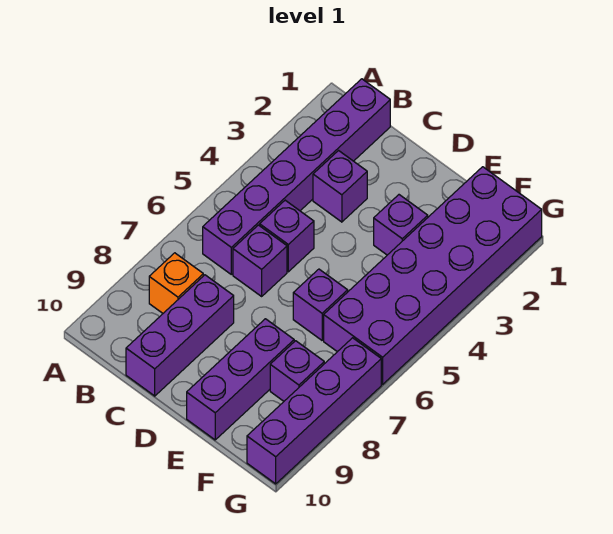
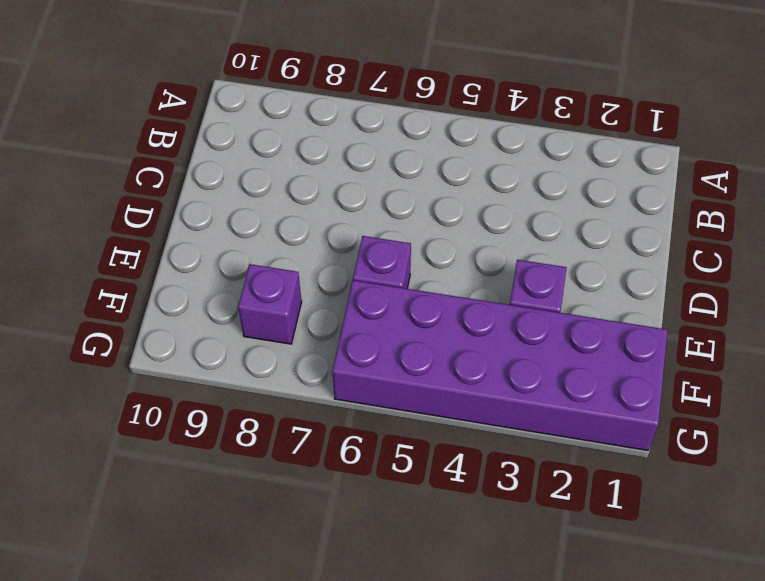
none -> purple brick B1:B6 level 1
none -> orange brick B8 level 1
none -> purple brick C3 level 1

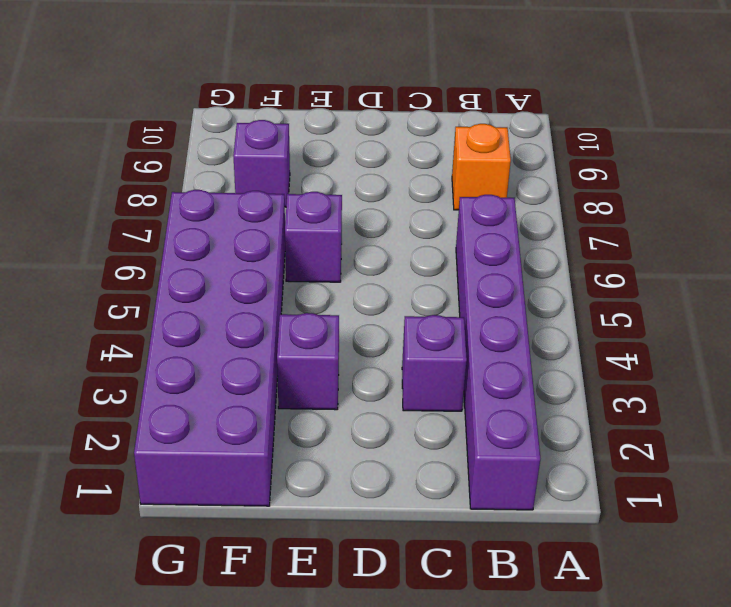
none -> purple brick C5 level 1
none -> purple brick C6 level 1
none -> purple brick C8:C10 level 1

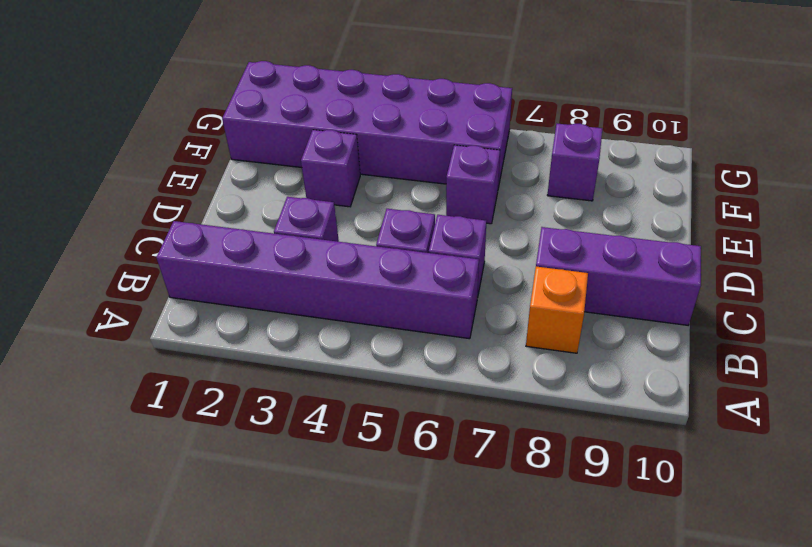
none -> purple brick E8:E10 level 1
none -> purple brick G7:G10 level 1

